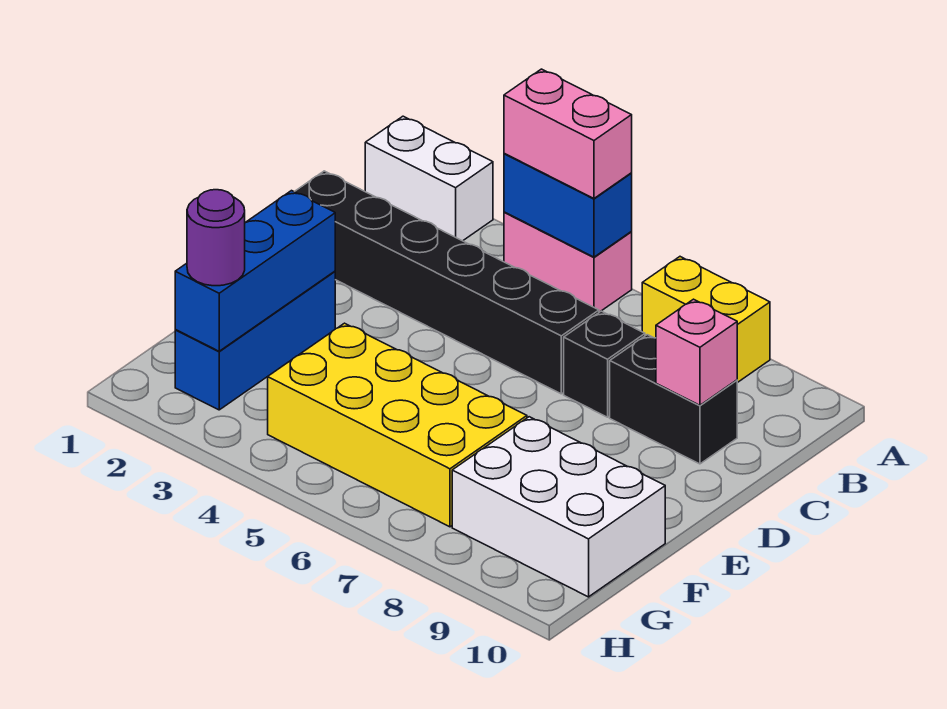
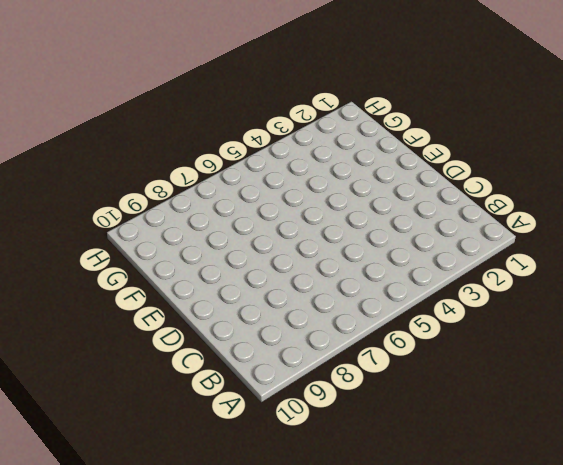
none -> white brick A1:A2 level 1
none -> pink brick A4:A5 level 1
none -> yellow brick A7:A8 level 1

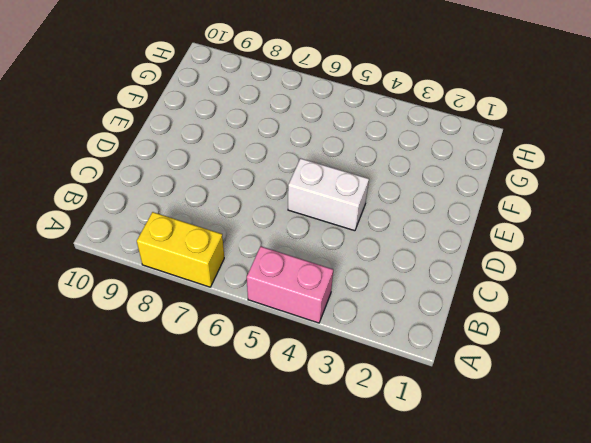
white brick D4:D5 level 1 -> white brick A1:A2 level 1
none -> black brick C1:C6 level 1
none -> black brick C7 level 1
none -> black brick C8:C9 level 1

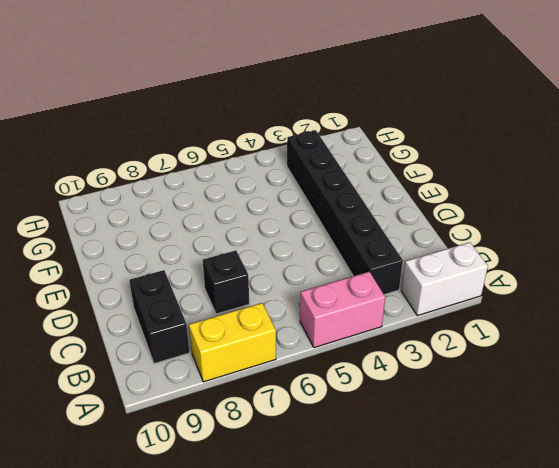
black brick B3:G3 level 1 -> black brick C1:C6 level 1
black brick B9:C9 level 1 -> black brick C8:C9 level 1
none -> blue brick E2:G2 level 1
none -> yellow brick F4:G7 level 1
none -> white brick F8:G10 level 1

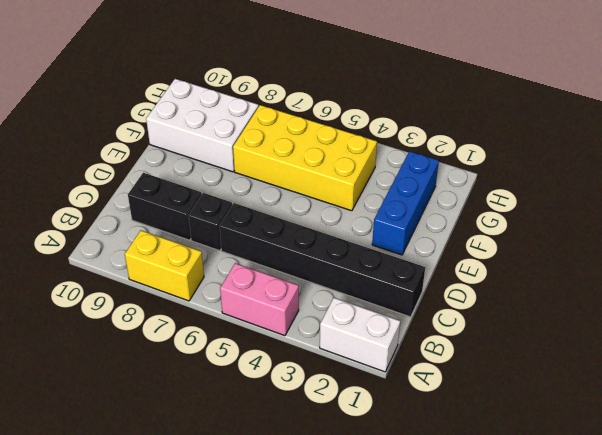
none -> blue brick A4:A5 level 2
none -> pink brick C9 level 2
none -> blue brick E2:G2 level 2

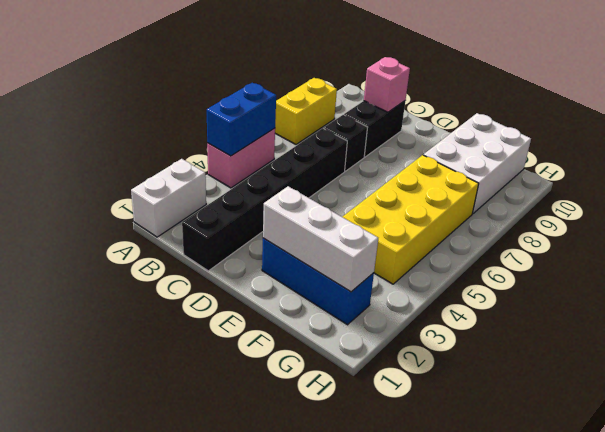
white brick E2:G2 level 2 -> blue brick E2:G2 level 2
none -> pink brick A4:A5 level 3
none -> purple round brick G2 level 3

